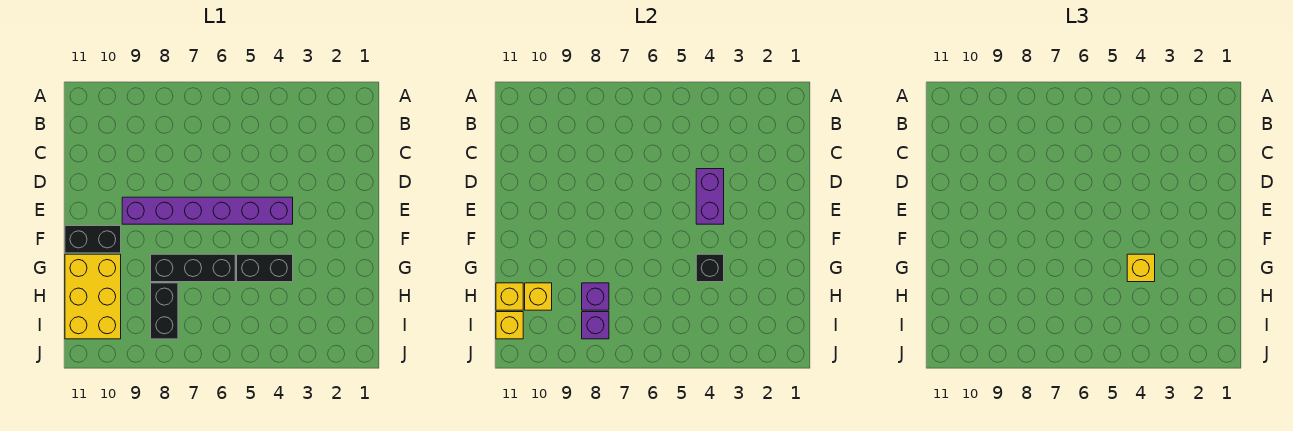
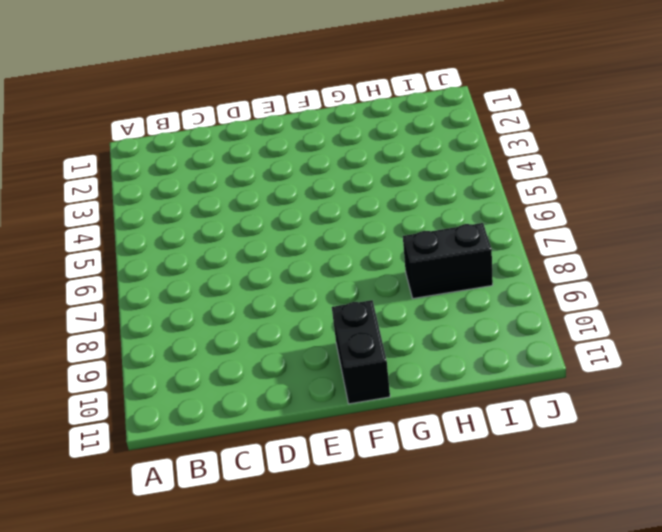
none -> purple brick E4:E9 level 1
none -> black brick G4:G5 level 1
none -> black brick G6:G8 level 1

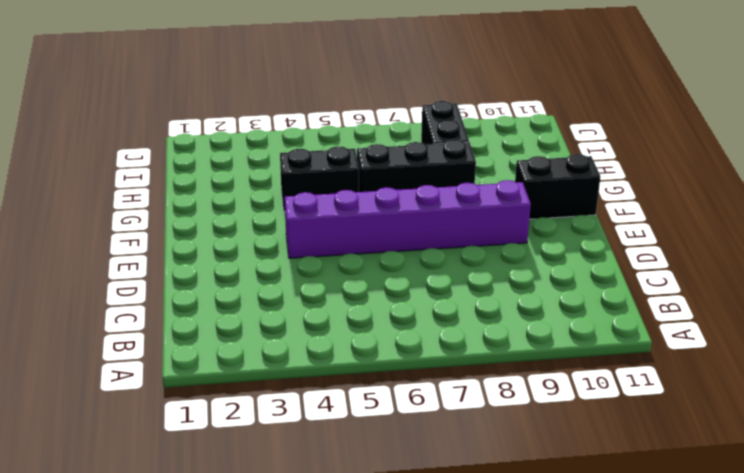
none -> yellow brick G10:I11 level 1
none -> purple brick D4:E4 level 2
none -> black brick G4 level 2

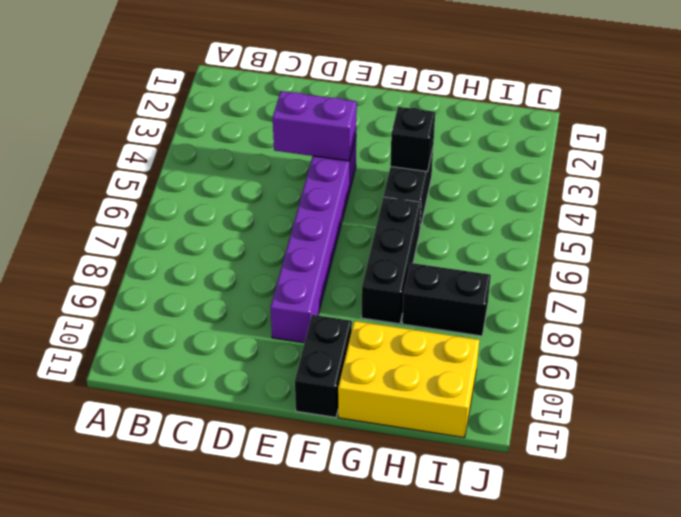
none -> purple brick H8 level 2
none -> yellow brick H10 level 2
none -> yellow brick H11 level 2

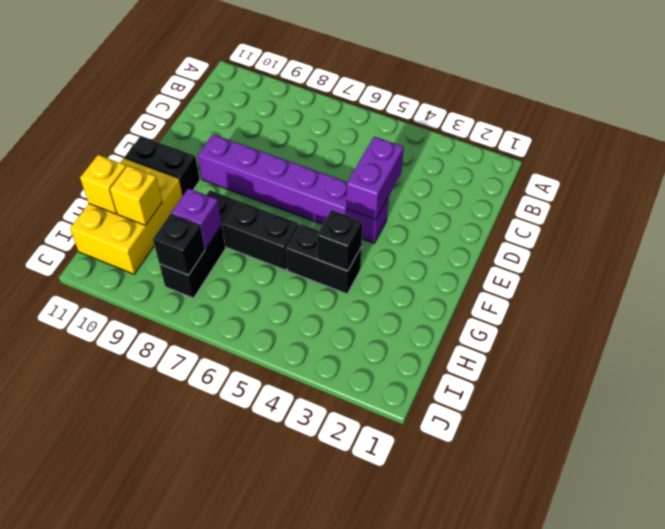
black brick I8 level 2 -> purple brick I8 level 2
none -> yellow brick I11 level 2
none -> yellow brick G4 level 3

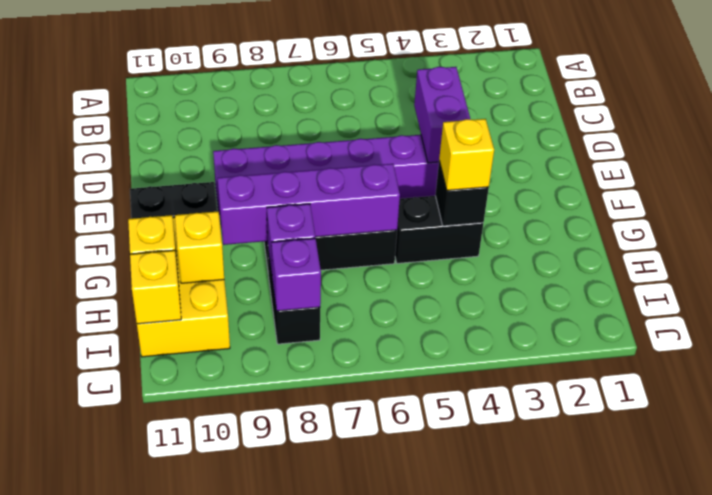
purple brick G6:G9 level 2 -> none

